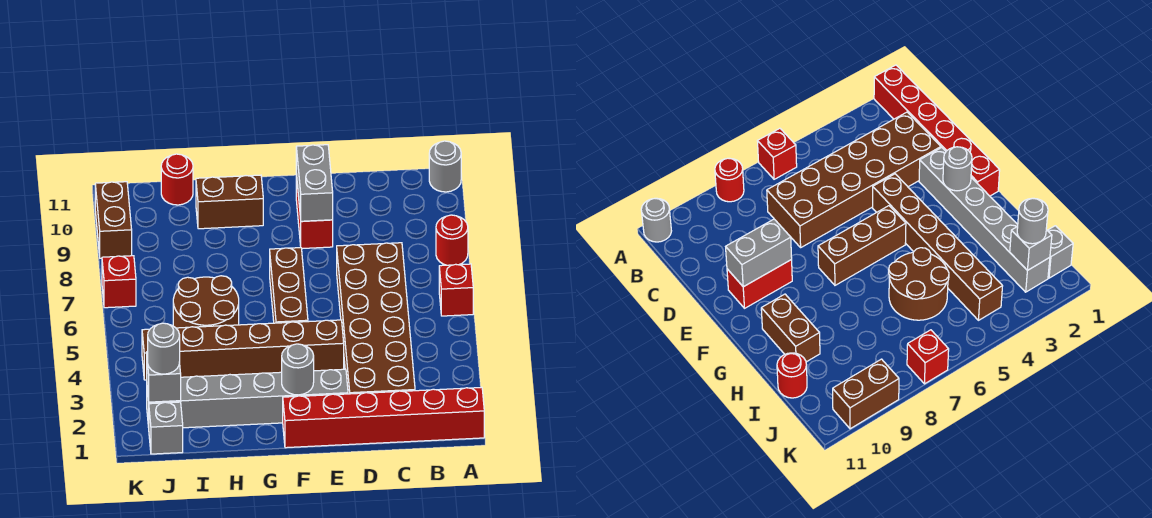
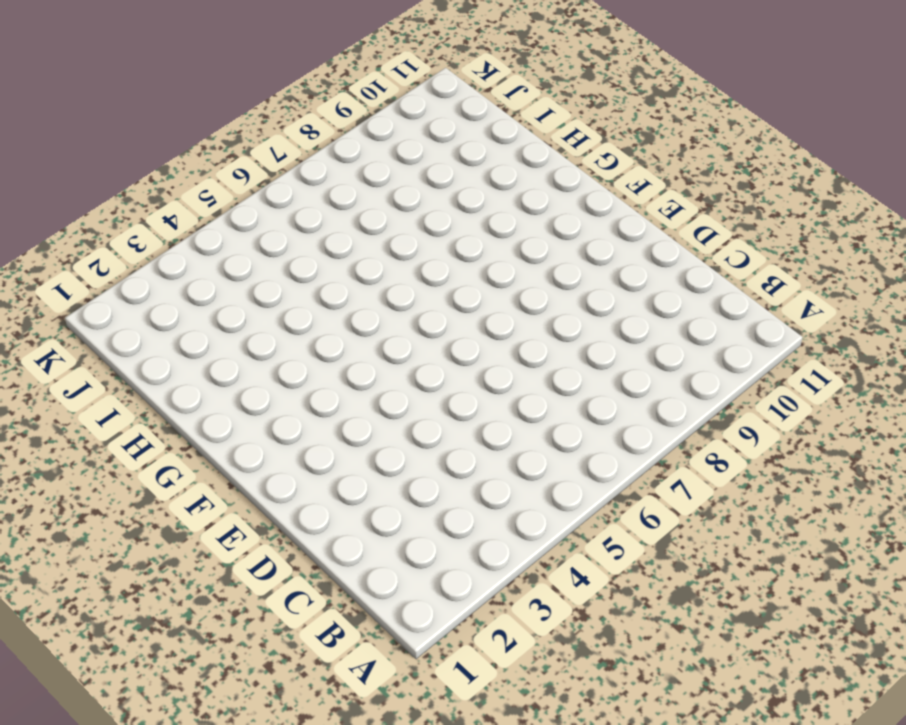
none -> red brick A1:F1 level 1
none -> red brick A6 level 1
none -> red round brick A8 level 1

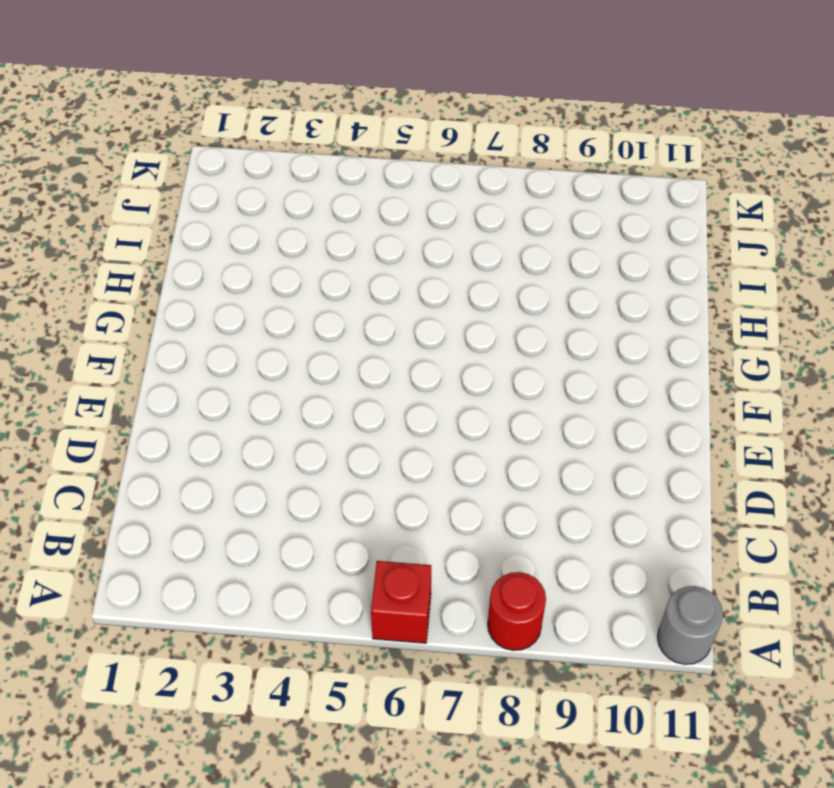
none -> red brick A1:F1 level 1
none -> brown brick C2:D7 level 1
none -> grey brick E2:J2 level 1

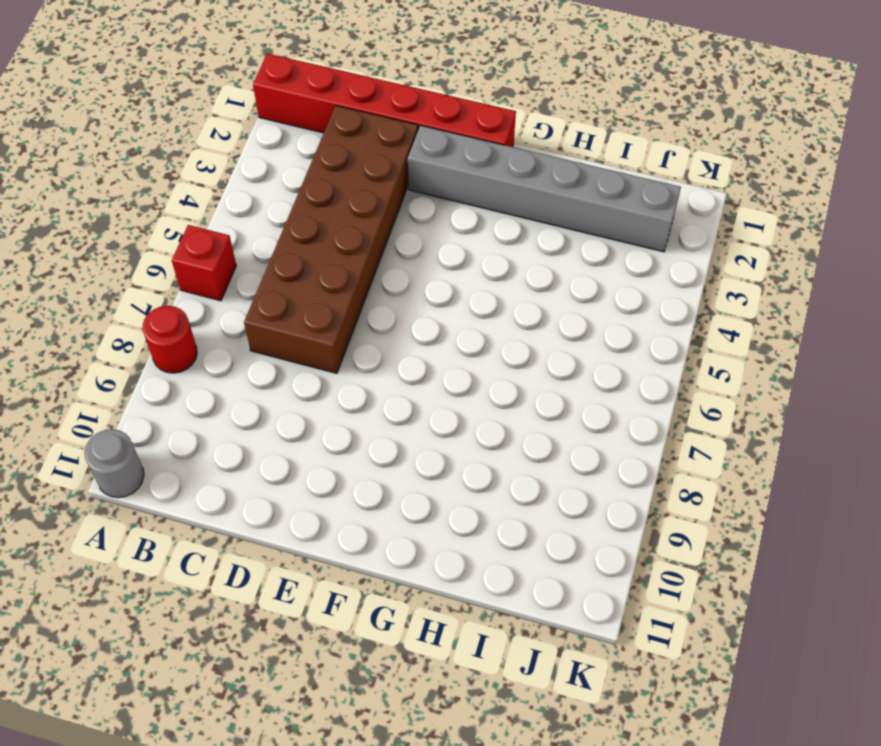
none -> brown brick E4:J4 level 1
none -> red brick E9:E10 level 1
none -> brown brick F5:F7 level 1

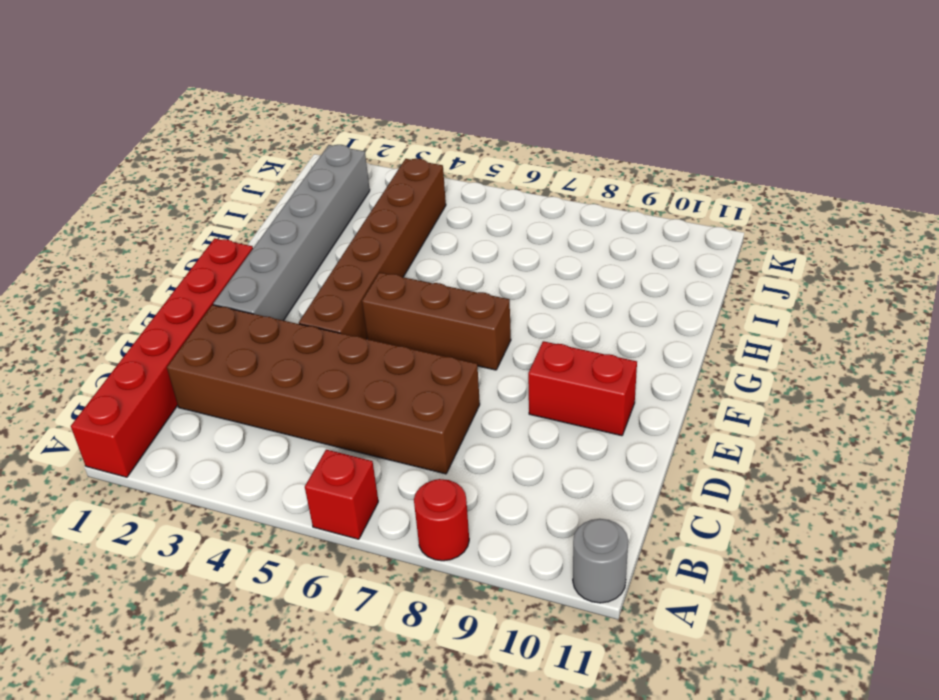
none -> brown brick G10:H10 level 1
none -> brown round brick H5:I6 level 1
none -> red round brick I11 level 1

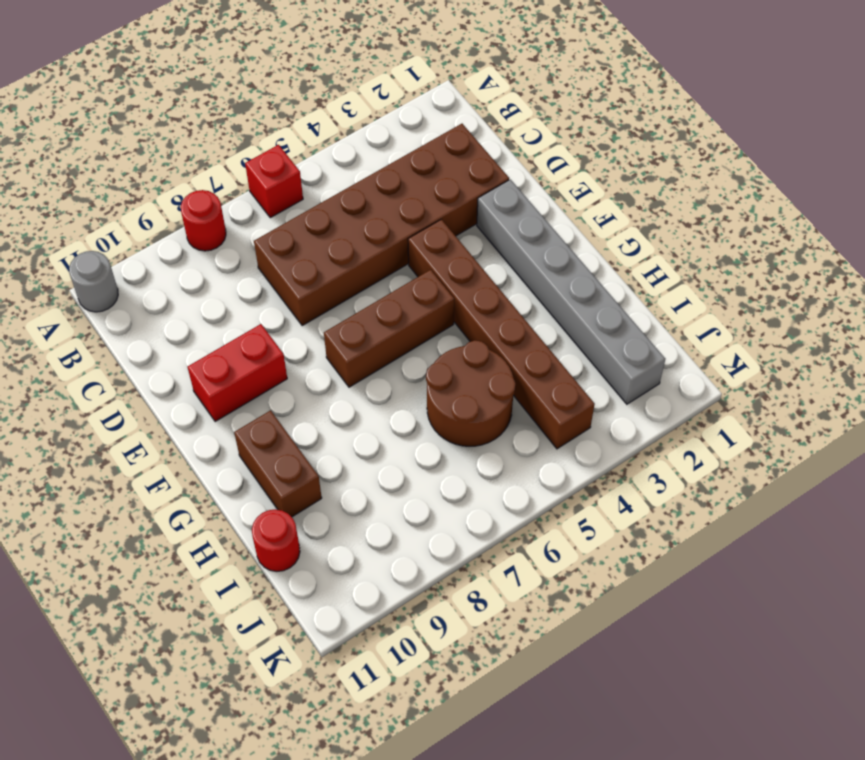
none -> red brick A1:F1 level 1
none -> grey brick J1 level 1
none -> red brick K7 level 1

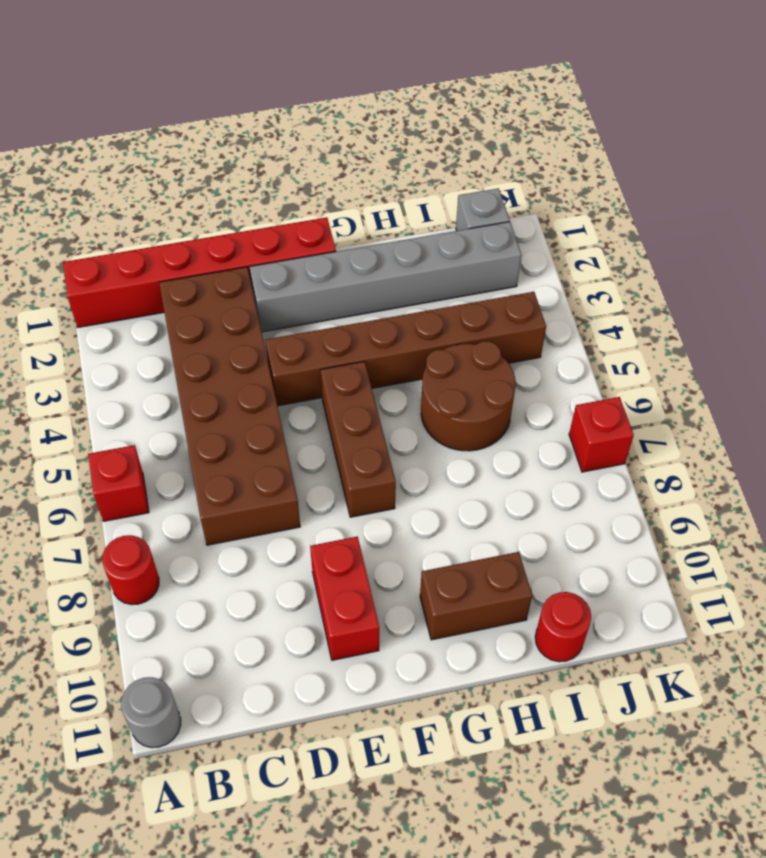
none -> brown brick K9:K10 level 1
none -> grey brick E9:E10 level 2
none -> grey round brick F2 level 2

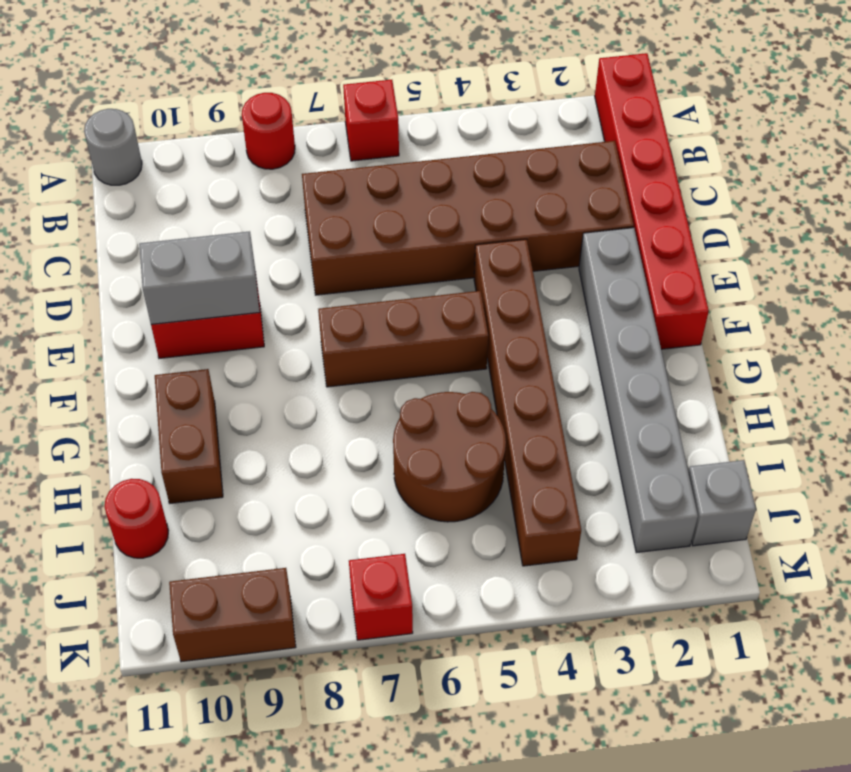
none -> grey round brick F2 level 2
none -> grey brick J2 level 2
none -> grey round brick J2 level 3

